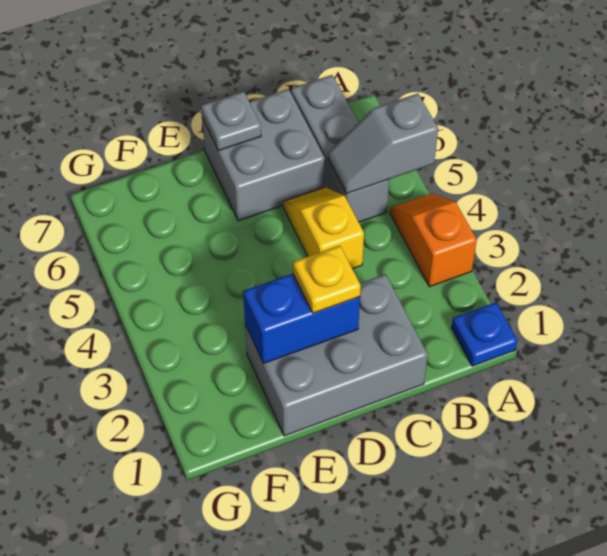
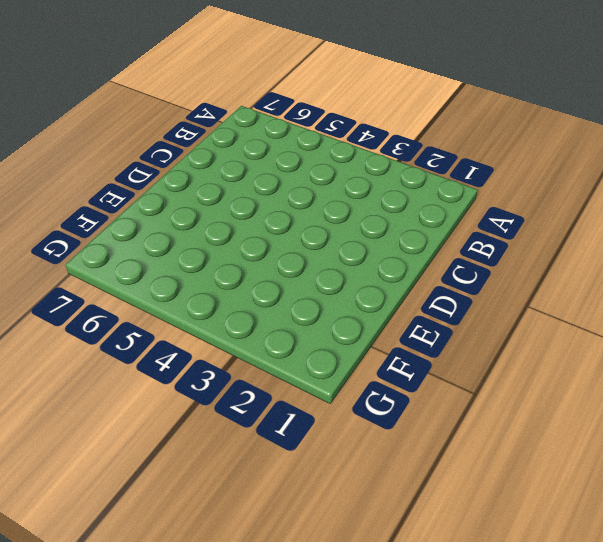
none -> blue plate A1 level 1
none -> orange slope A3:A4 level 1 top 3

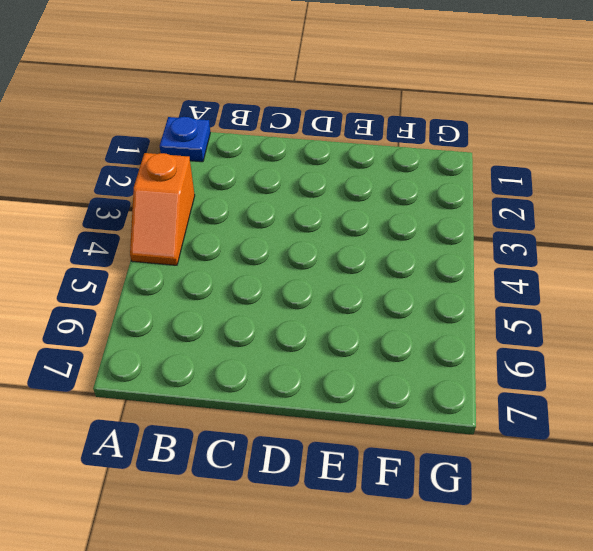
none -> grey brick B5:B7 level 1
none -> grey brick C1:E2 level 1

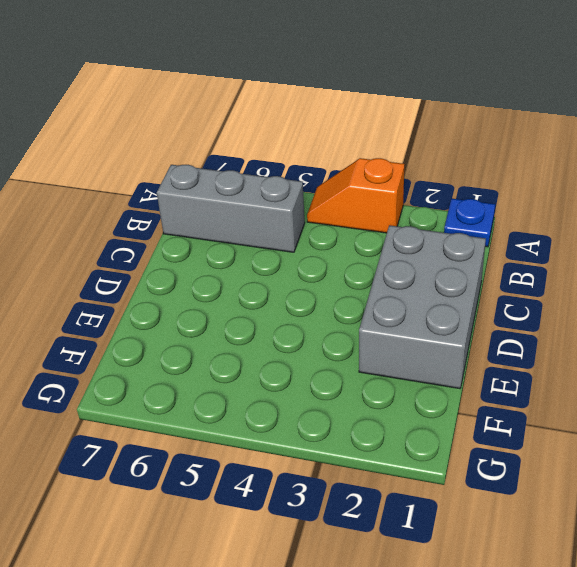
none -> yellow slope C4:C5 level 1 top 4
none -> grey brick C6:D7 level 1

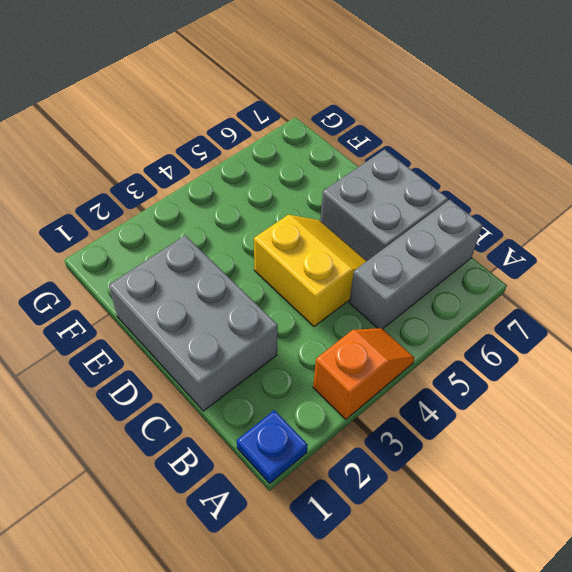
yellow slope C4:D5 level 1 top 4 -> yellow slope C4:C5 level 1 top 4
none -> grey slope A5:B5 level 2 top A
none -> blue brick D2:E2 level 2

